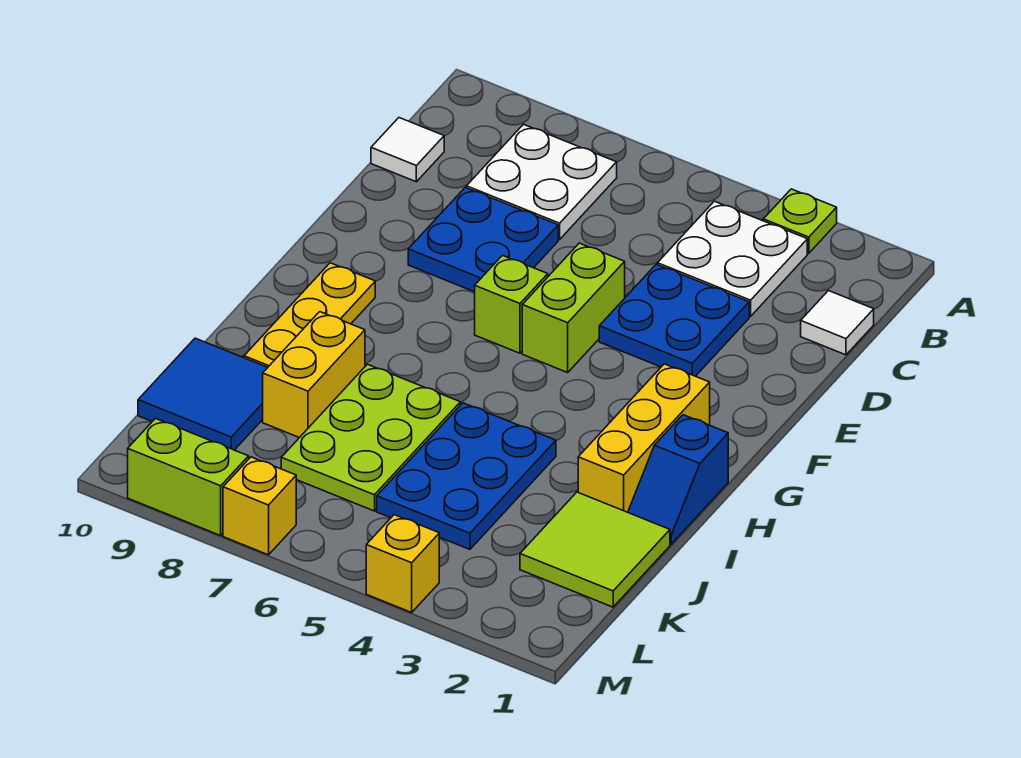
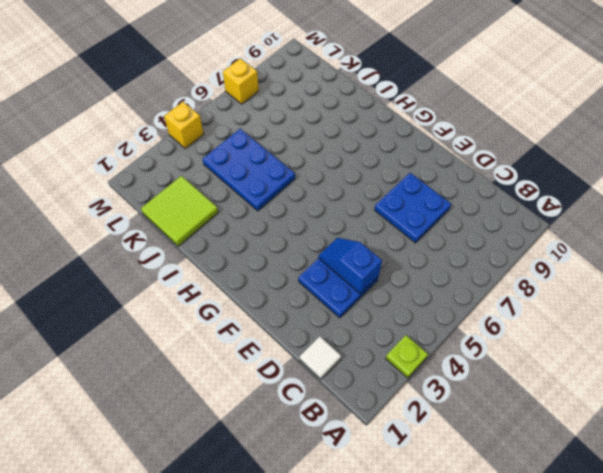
blue slope D4:E4 level 2 top D -> blue slope H1:I1 level 1 top H
none -> white plate B3:C4 level 1
none -> white plate B7:C8 level 1
none -> white tile C10 level 1

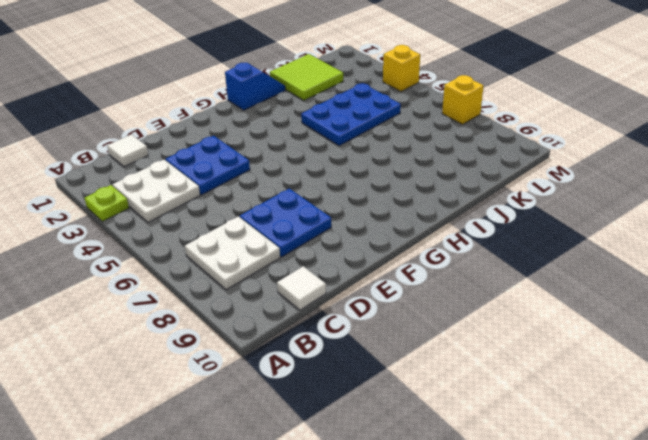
none -> lime brick E5:F5 level 1
none -> lime brick F6 level 1
none -> yellow brick G2:I2 level 1

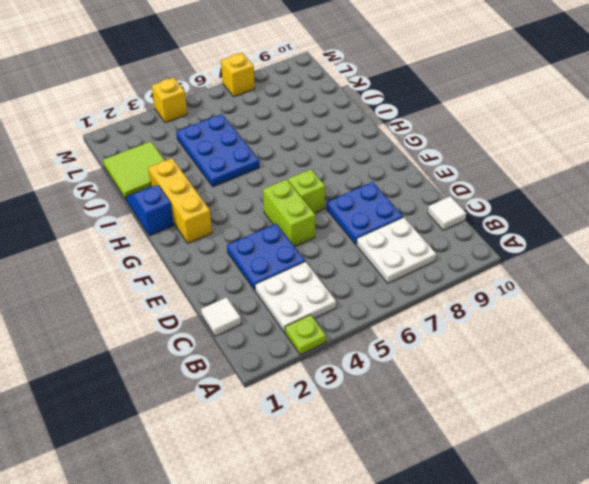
none -> yellow plate G9:I9 level 1
none -> lime plate I6:K7 level 1
none -> yellow brick I8:J8 level 1

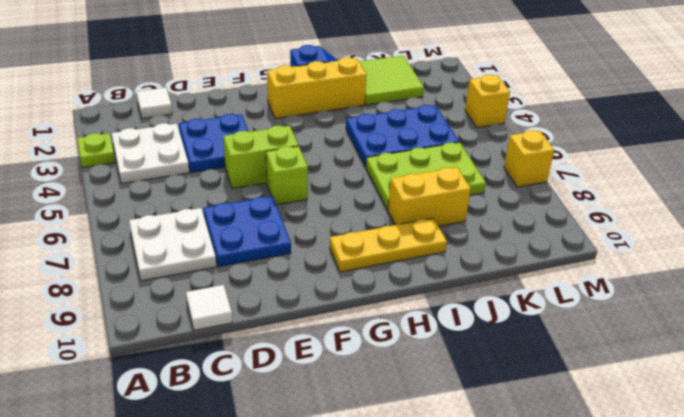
none -> blue tile J9:K10 level 1
none -> lime brick M8:M9 level 1

